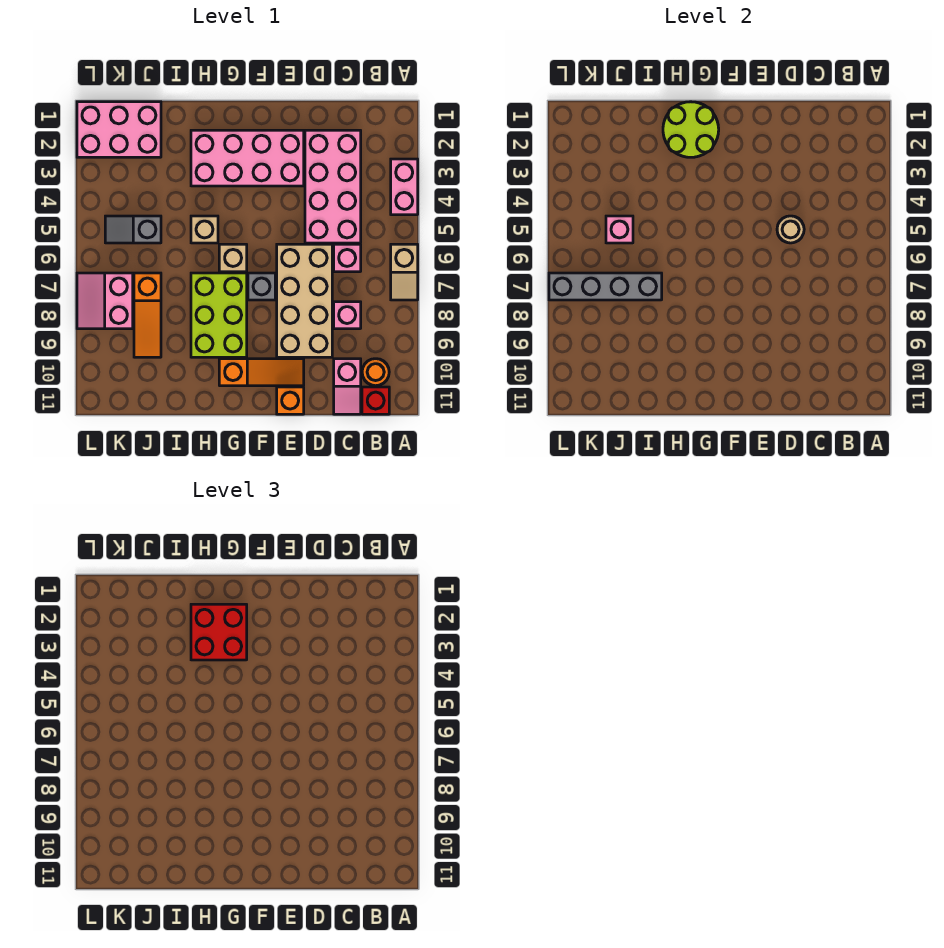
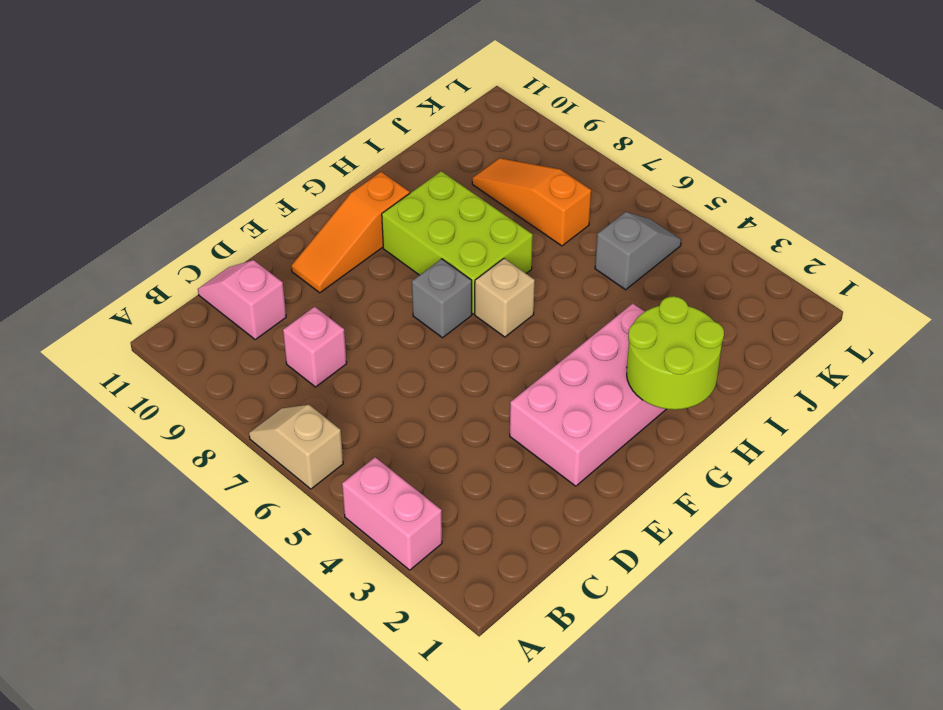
none -> orange round brick B10 level 1
none -> red brick B11 level 1
none -> pink brick C2:D5 level 1

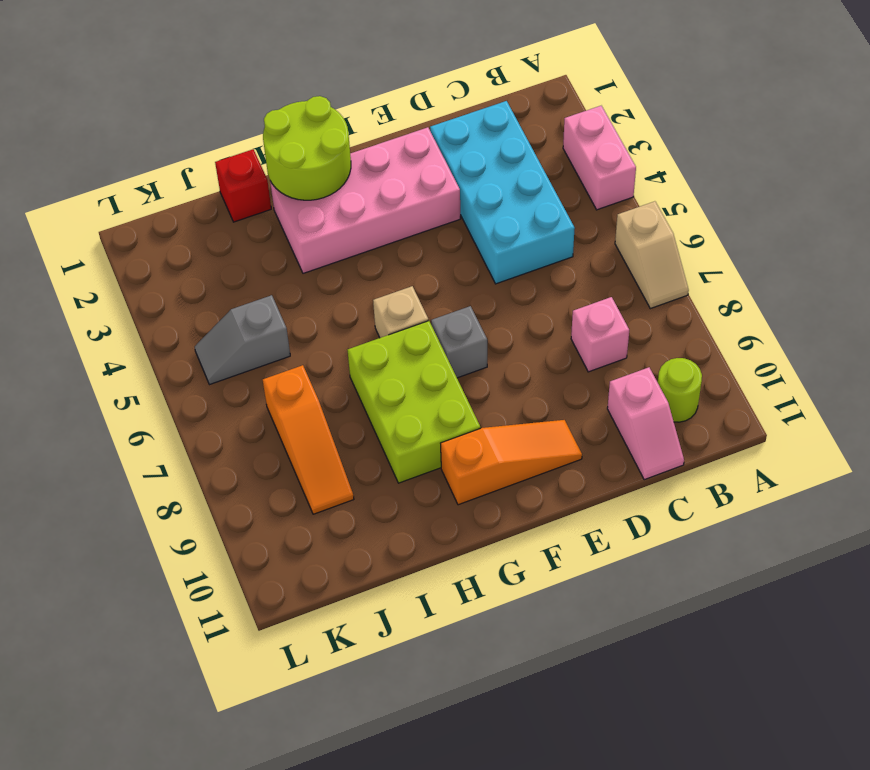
lime round brick B10 level 1 -> orange round brick B10 level 1
cyan brick C2:D5 level 1 -> pink brick C2:D5 level 1
red brick I1 level 1 -> red brick B11 level 1
none -> pink brick C6 level 1
none -> tan brick D6:E9 level 1
none -> orange brick E11 level 1

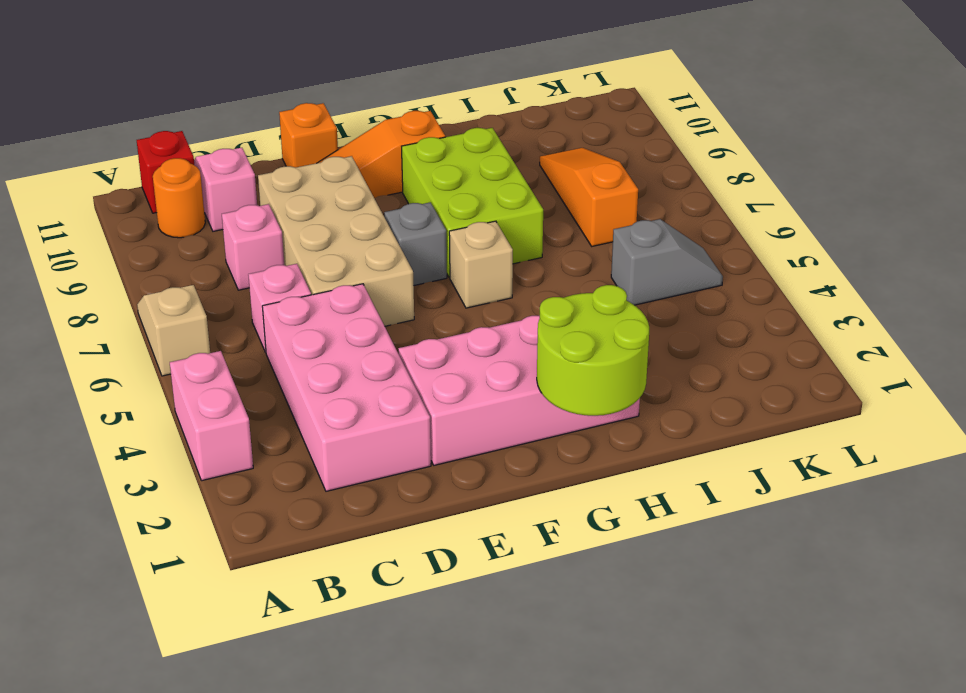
none -> tan brick H5 level 1
none -> pink brick J1:L2 level 1
none -> pink slope K7:L8 level 1 top K

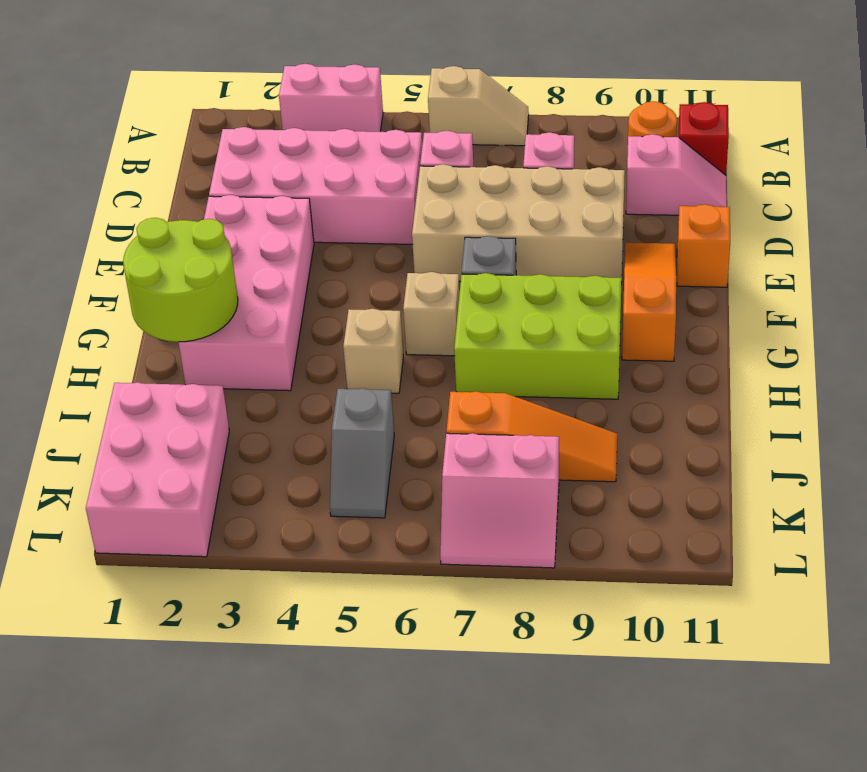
none -> tan round brick D5 level 2
none -> grey brick I7:L7 level 2
none -> pink brick J5 level 2

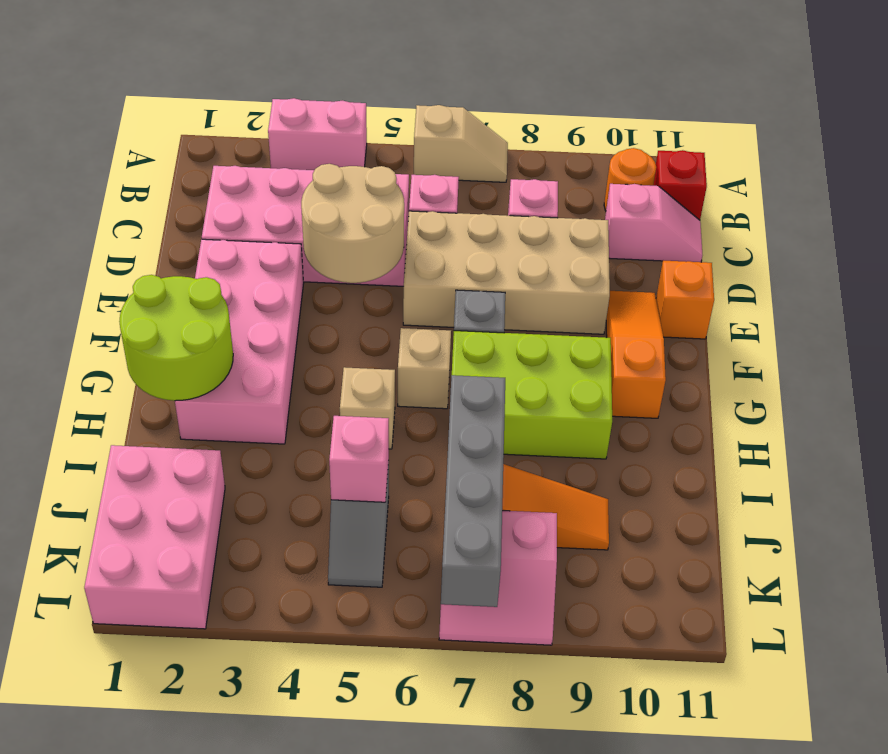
tan round brick D4:E5 level 2 -> tan round brick D5 level 2
none -> red brick G2:H3 level 3

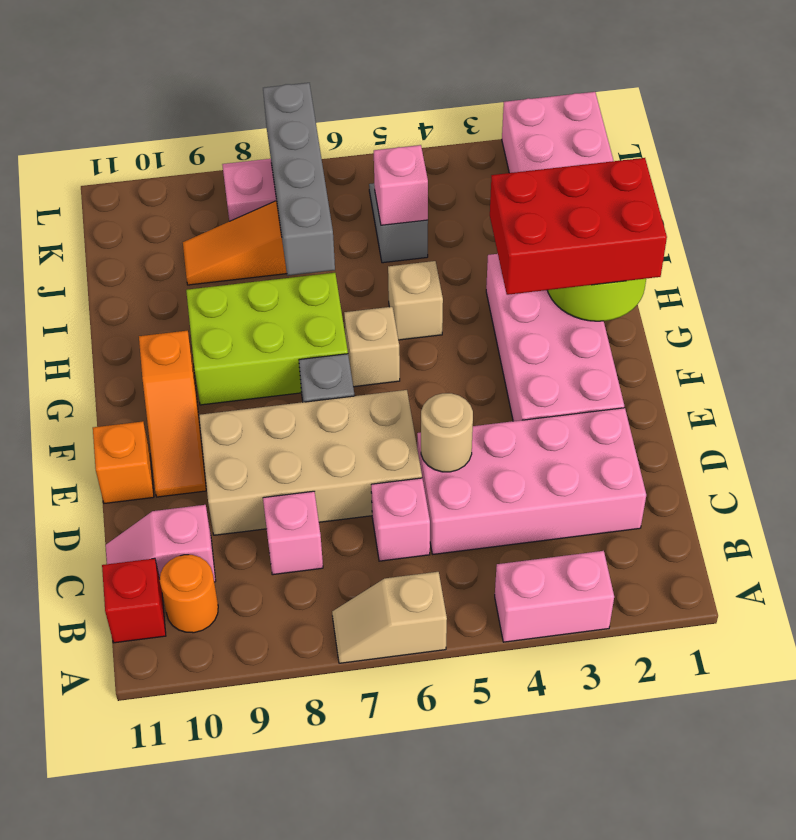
red brick G1:H3 level 3 -> red brick G2:H3 level 3

